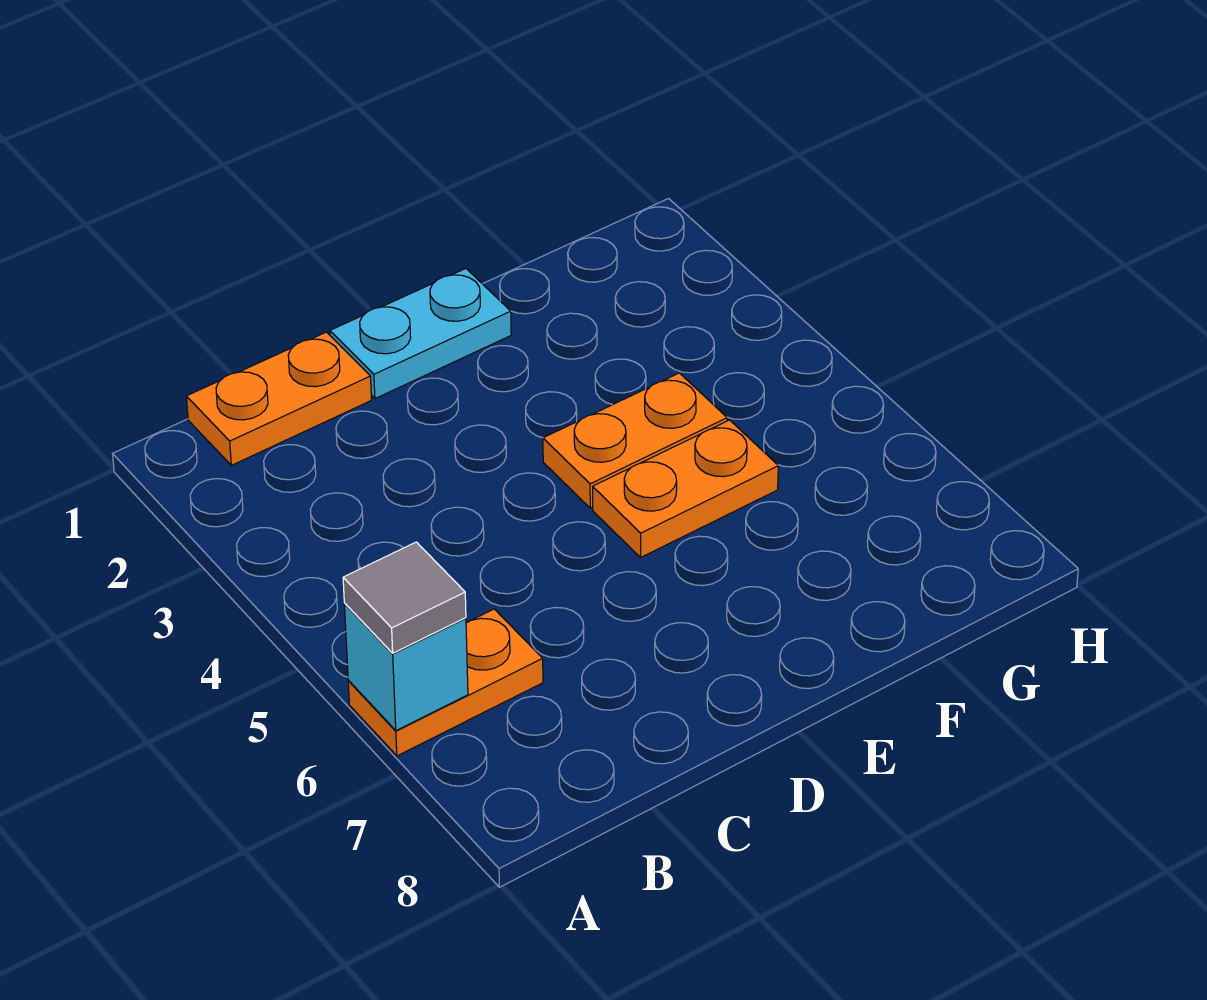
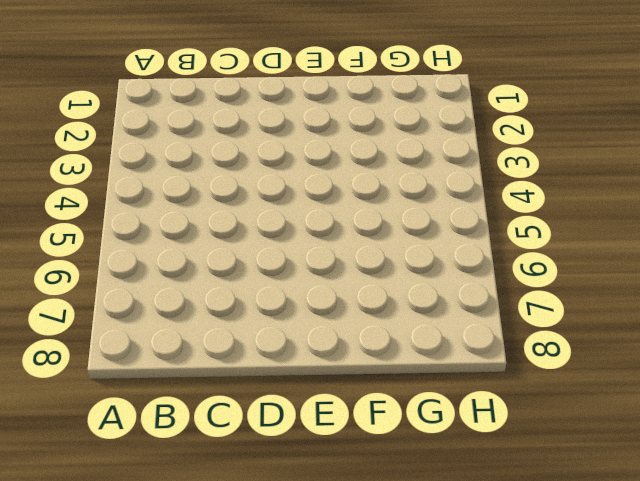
none -> orange plate A6:B6 level 1
none -> orange plate B1:C1 level 1

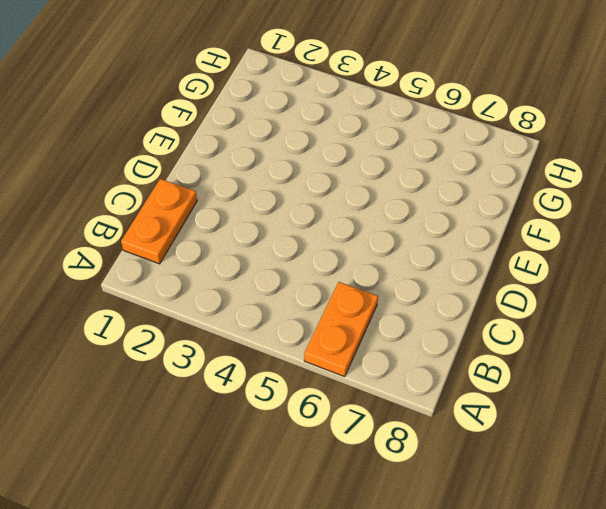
none -> cyan plate D1:E1 level 1
none -> orange plate E4:F4 level 1

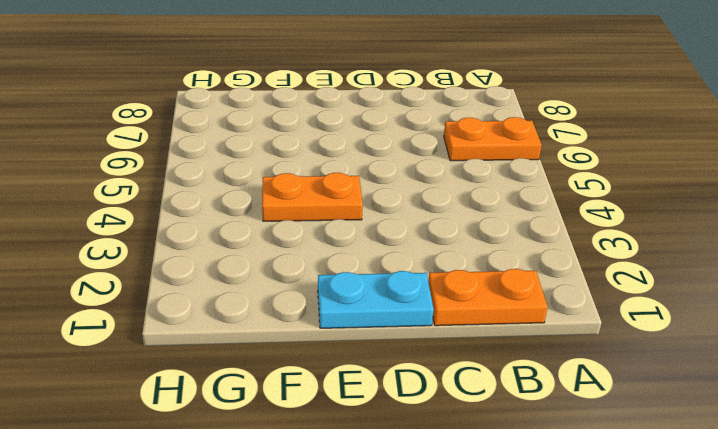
none -> orange plate E5:F5 level 1
none -> cyan brick A6 level 2

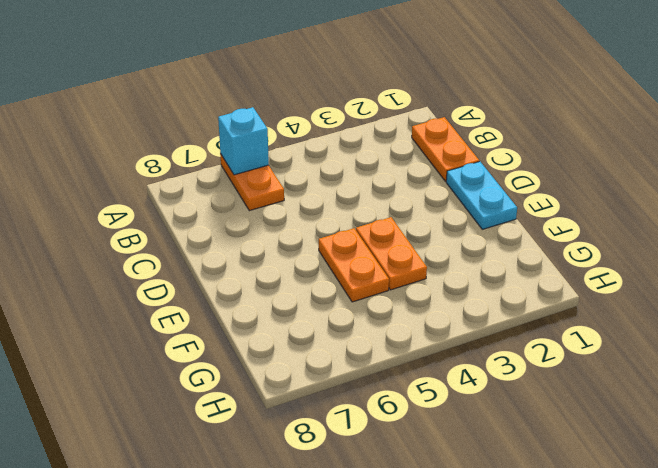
none -> grey tile A6 level 3

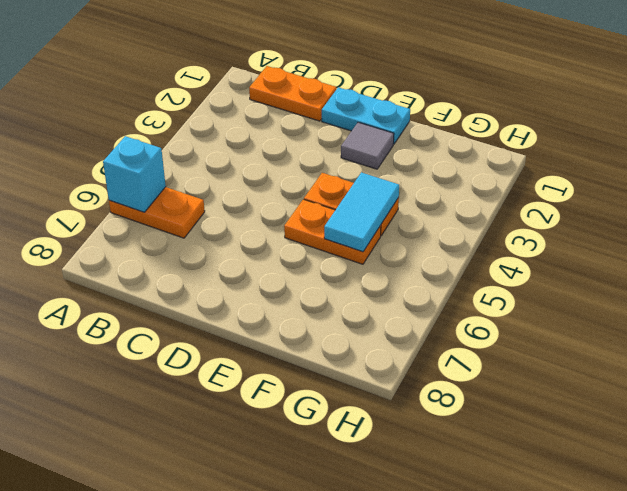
grey tile E2 level 1 -> grey tile A6 level 3
cyan tile F4:F5 level 2 -> none

